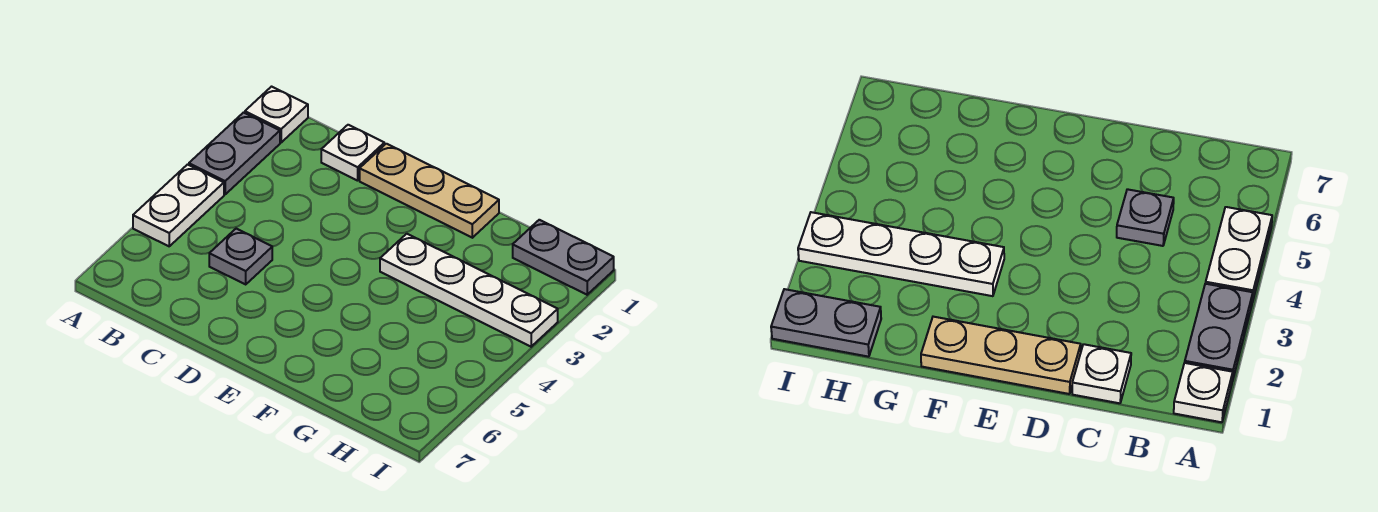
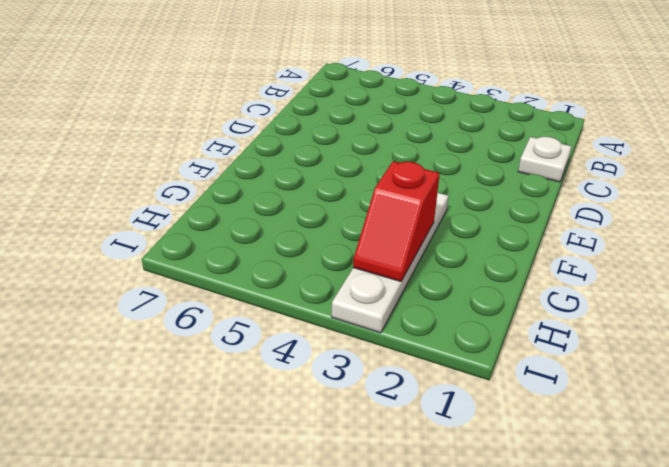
red slope G3:H3 level 2 top G -> none
none -> white plate A1 level 1
none -> grey plate A2:A3 level 1

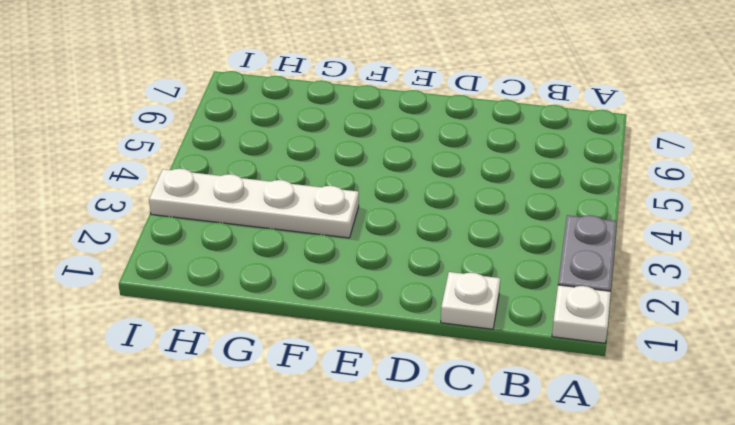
none -> white plate A4:A5 level 1
none -> grey plate C5 level 1

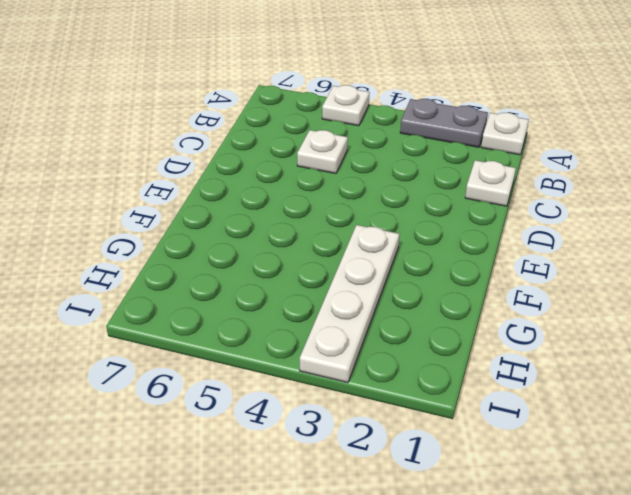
white plate A5 level 1 -> white plate A4:A5 level 1
white plate C5 level 1 -> grey plate C5 level 1
none -> tan plate D1:F1 level 1
none -> grey plate H1:I1 level 1

